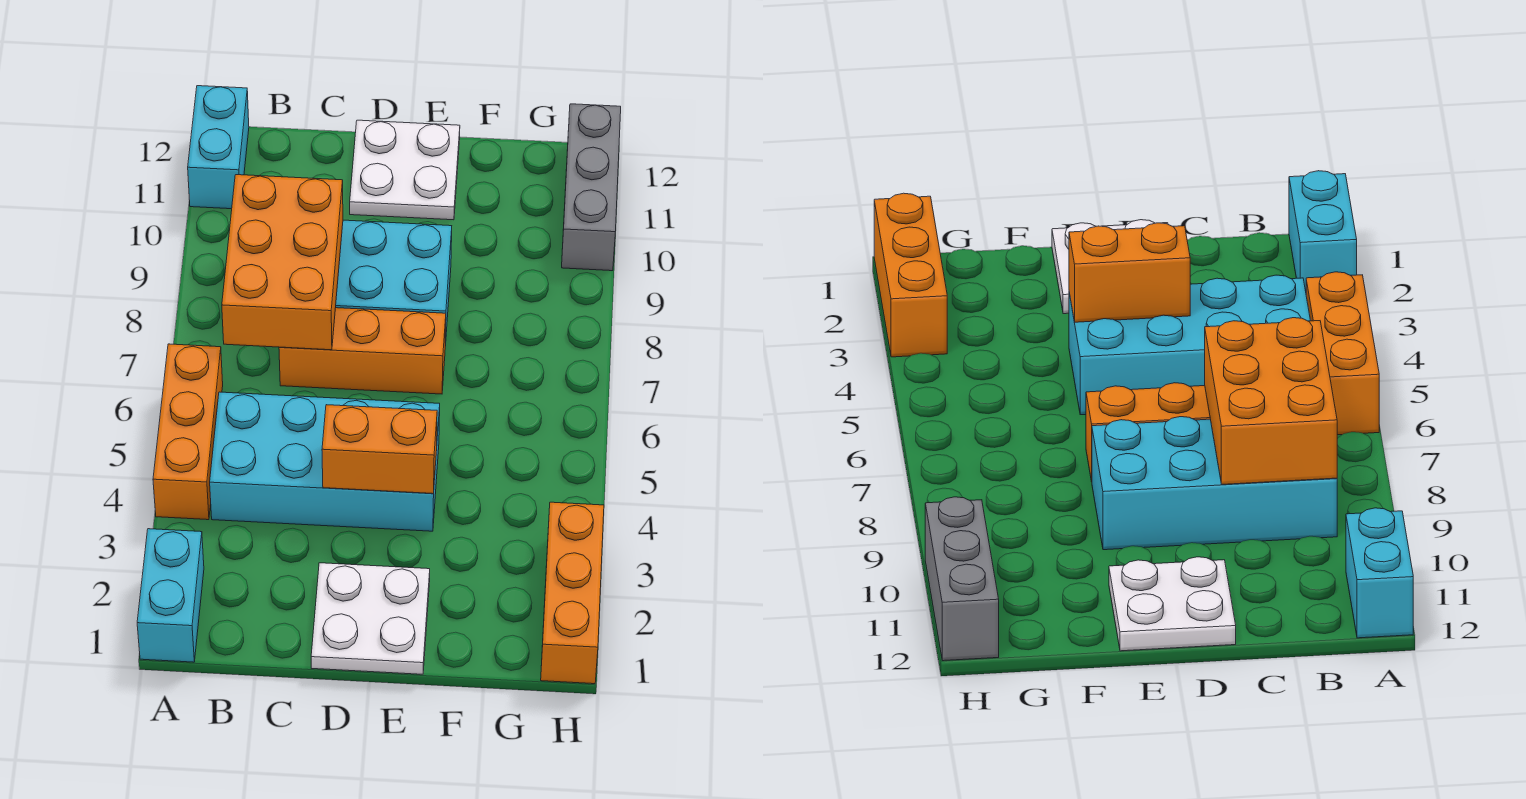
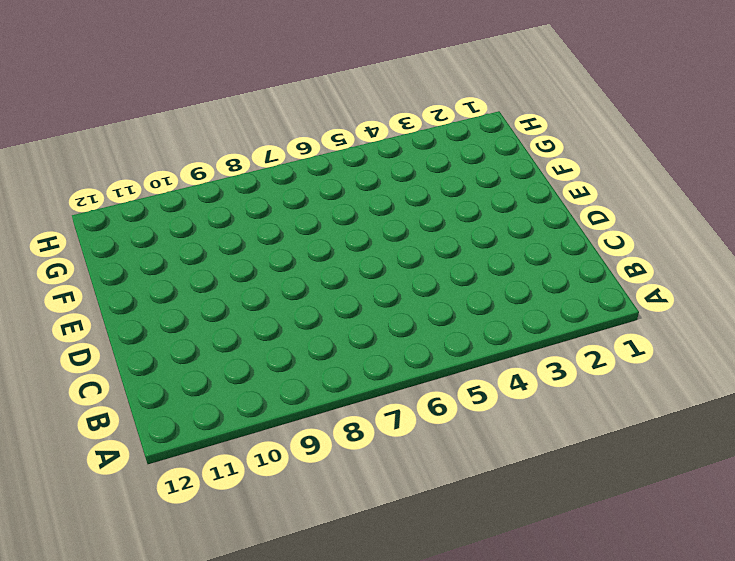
none -> cyan brick A1:A2 level 1
none -> orange brick A4:A6 level 1
none -> cyan brick A11:A12 level 1

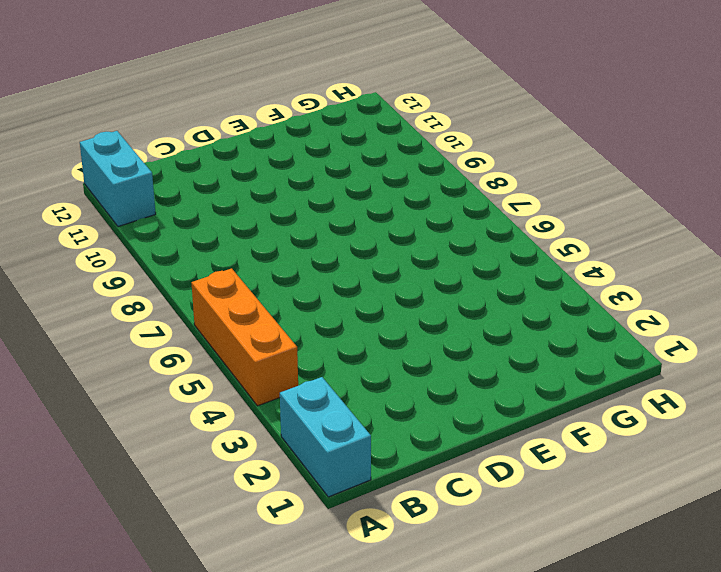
none -> cyan brick B4:E5 level 1
none -> cyan brick B8:E9 level 1
none -> orange brick C7:E7 level 1

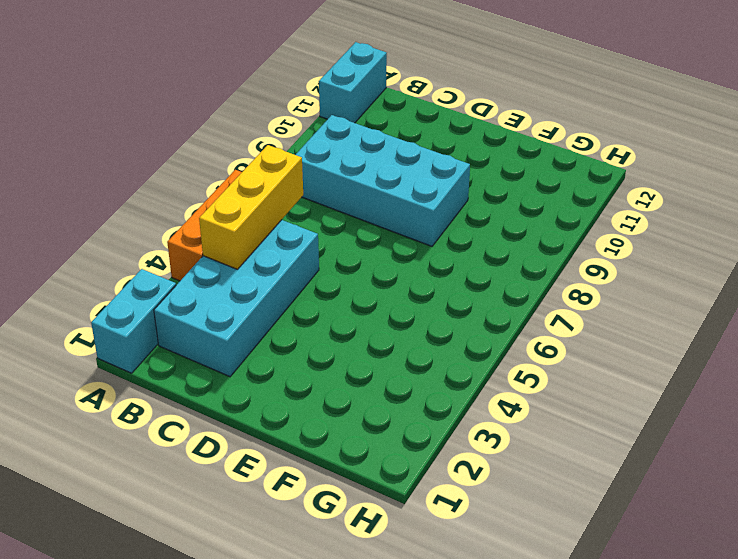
cyan brick B2:C5 level 1 -> cyan brick B4:E5 level 1
yellow brick B4:B6 level 2 -> none
none -> orange brick C7:E7 level 1
none -> white plate D1:E2 level 1
none -> white plate D11:E12 level 1

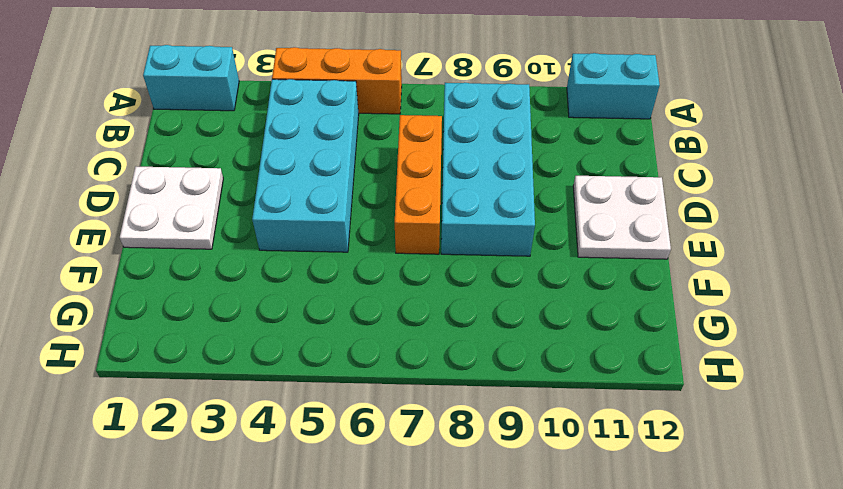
none -> orange brick H1:H3 level 1
none -> grey brick H10:H12 level 1
none -> orange brick B7:C9 level 2

